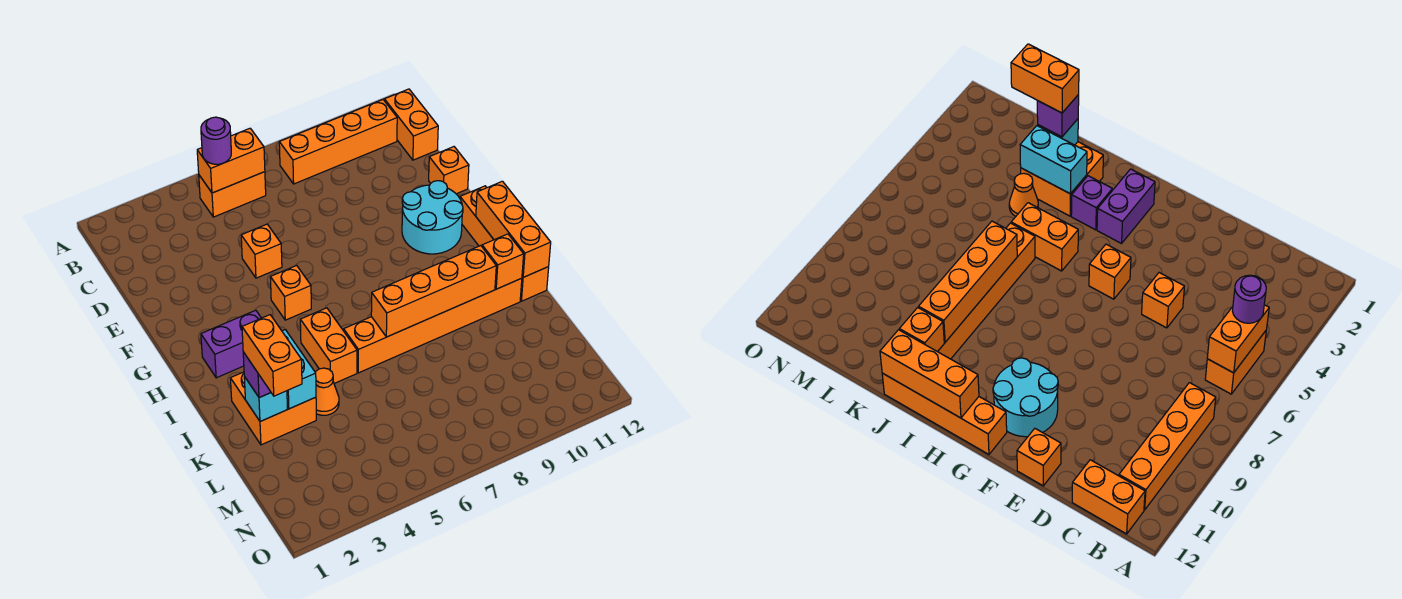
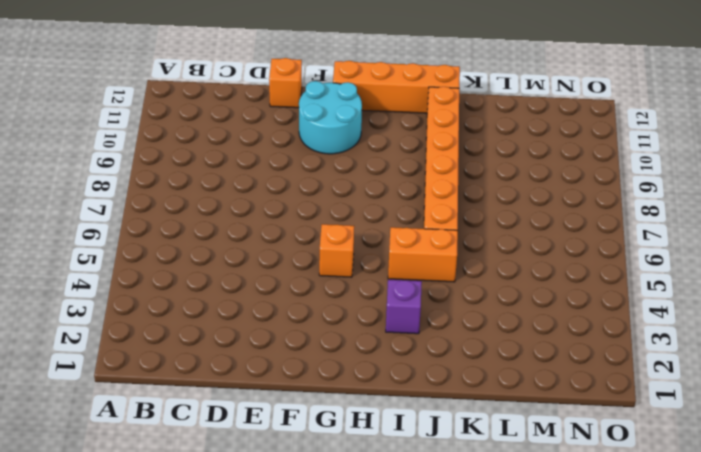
none -> orange brick B5:B6 level 1
none -> orange brick B8:B11 level 1
none -> orange brick B12:C12 level 1

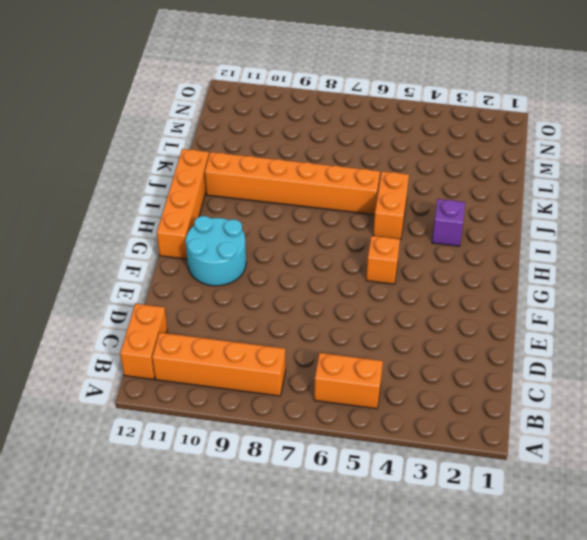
none -> orange brick E5 level 1
none -> orange brick E12 level 1
none -> purple brick H2:H3 level 1

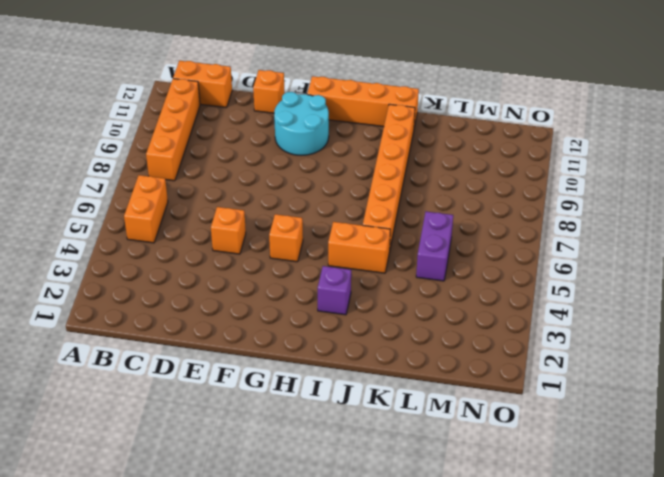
purple brick L5:L6 level 1 -> purple brick H2:H3 level 1
none -> orange brick J2:K3 level 1
none -> orange cone K4 level 1
none -> orange brick B5:B6 level 2

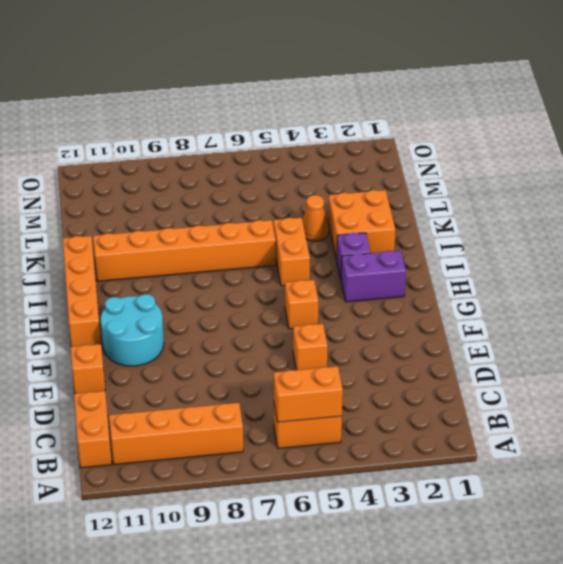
none -> orange brick H12:J12 level 2
none -> cyan brick J3:K3 level 2
none -> orange brick J7:J10 level 2

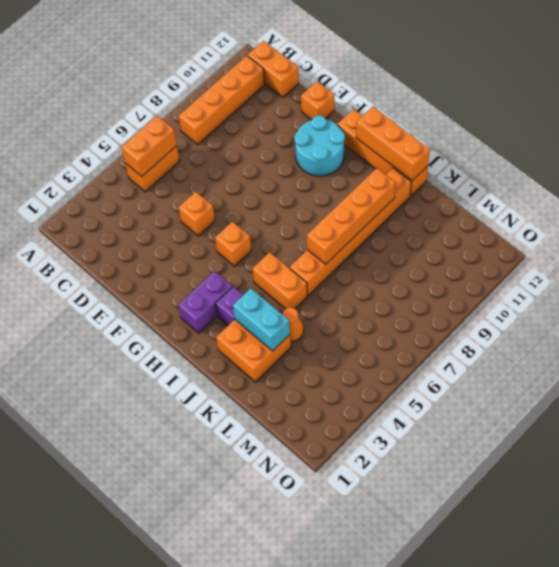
none -> orange brick J11 level 2
none -> cyan brick K2 level 2
none -> purple round brick B5 level 3

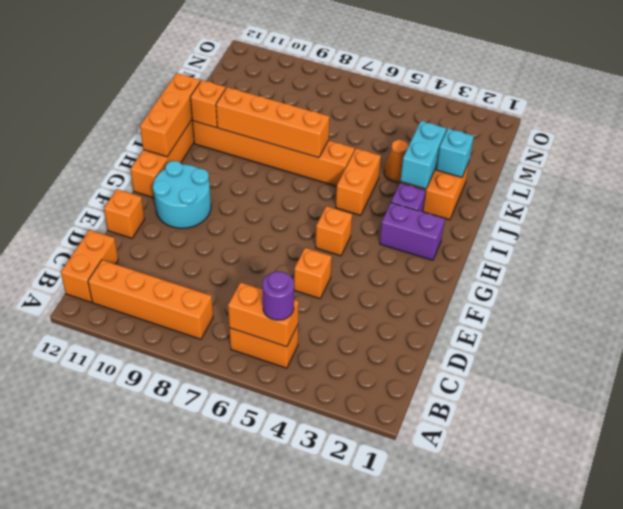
none -> purple brick K2 level 3
none -> orange brick K2:L2 level 4

